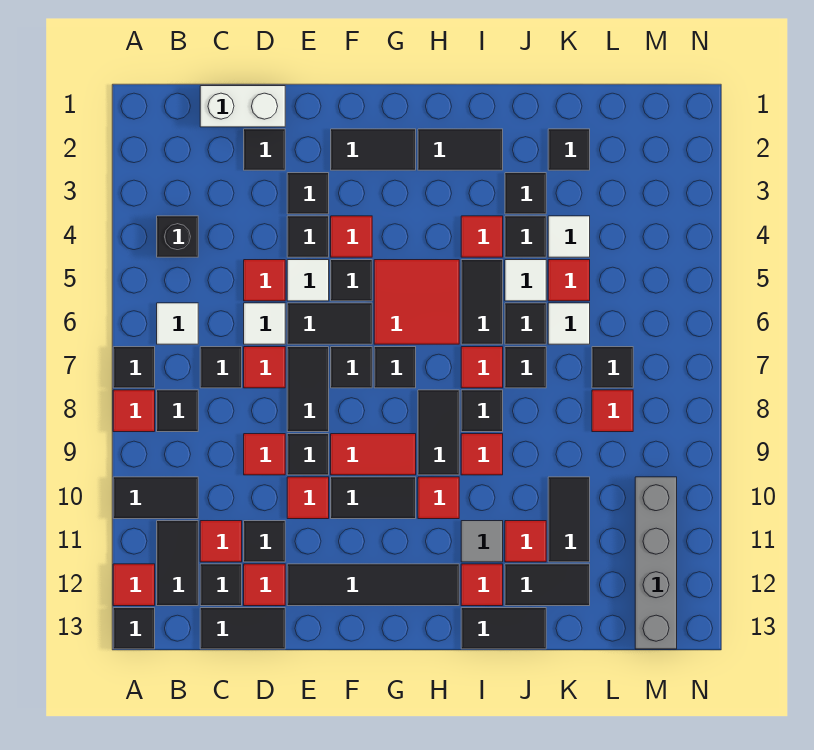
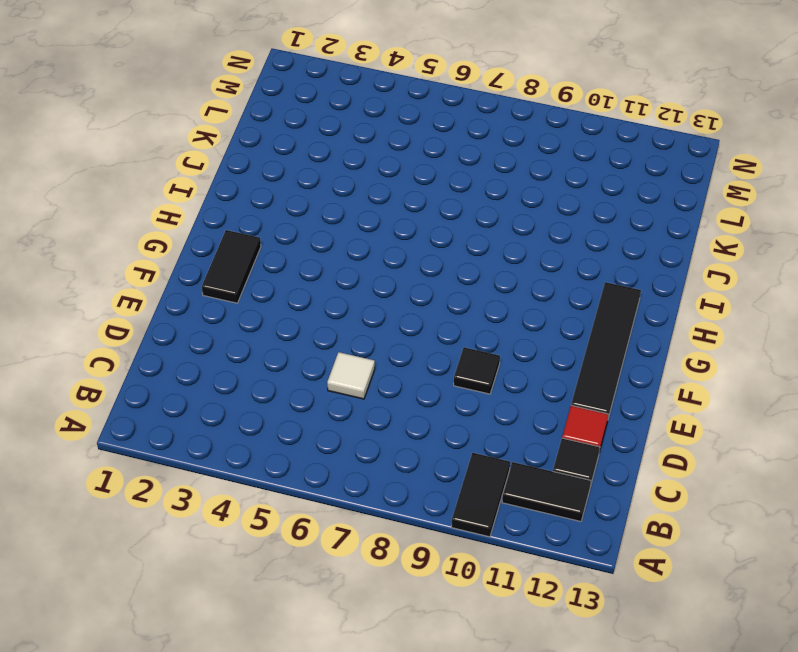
none -> black tile A7 level 1
none -> red tile A8 level 1
none -> red tile A12 level 1
none -> black tile A13 level 1

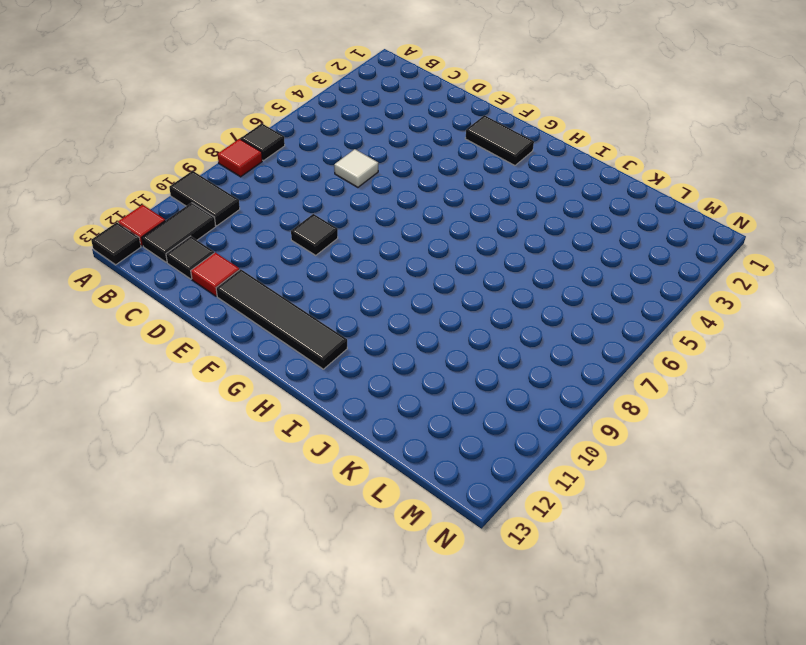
none -> black brick B4 level 1
none -> white tile B6 level 1
none -> black tile B8 level 1
none -> white brick C1:D1 level 1

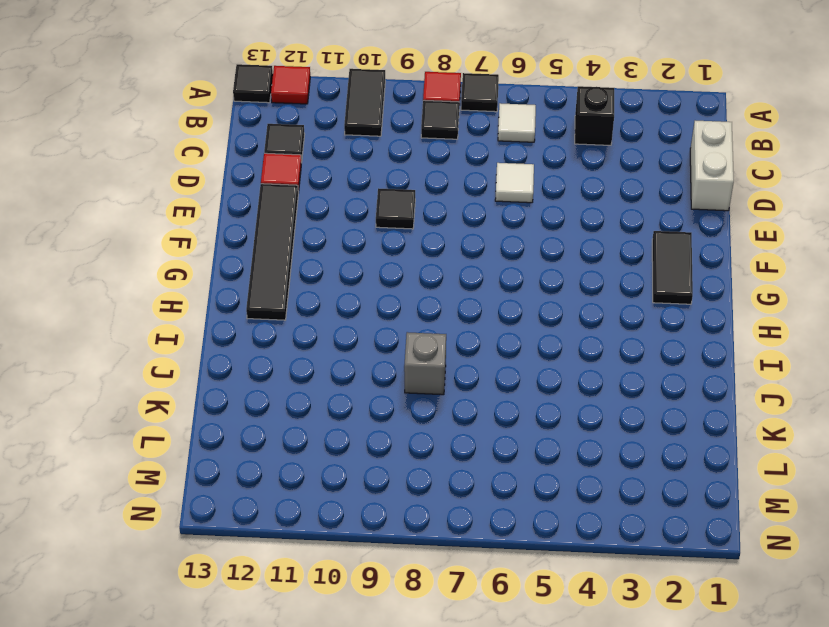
grey brick J8 level 1 -> none
none -> black tile B11:B12 level 1
none -> black tile C7 level 1
none -> red tile C11 level 1
none -> black tile C13:D13 level 1

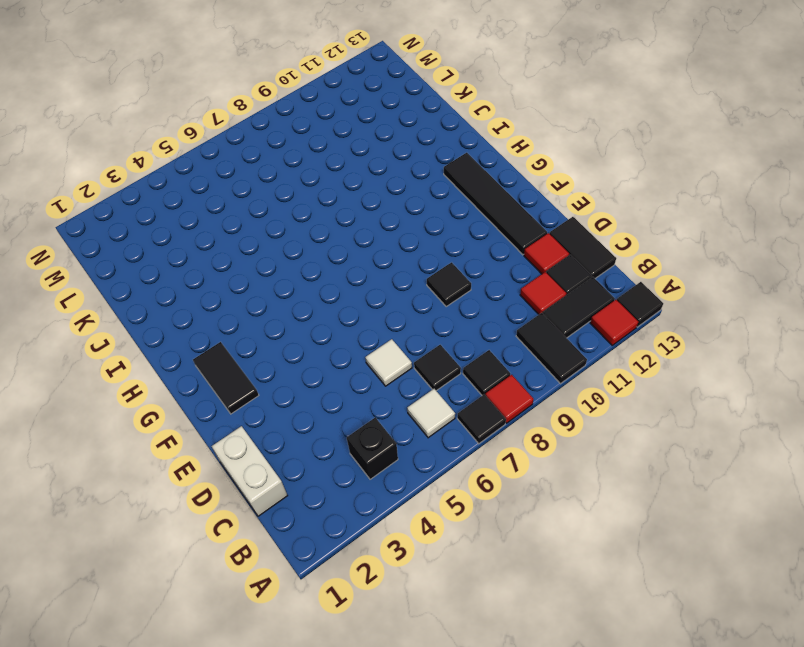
none -> black tile D2 level 1
none -> red tile D5 level 1
none -> red tile D7 level 1
none -> red tile D9 level 1

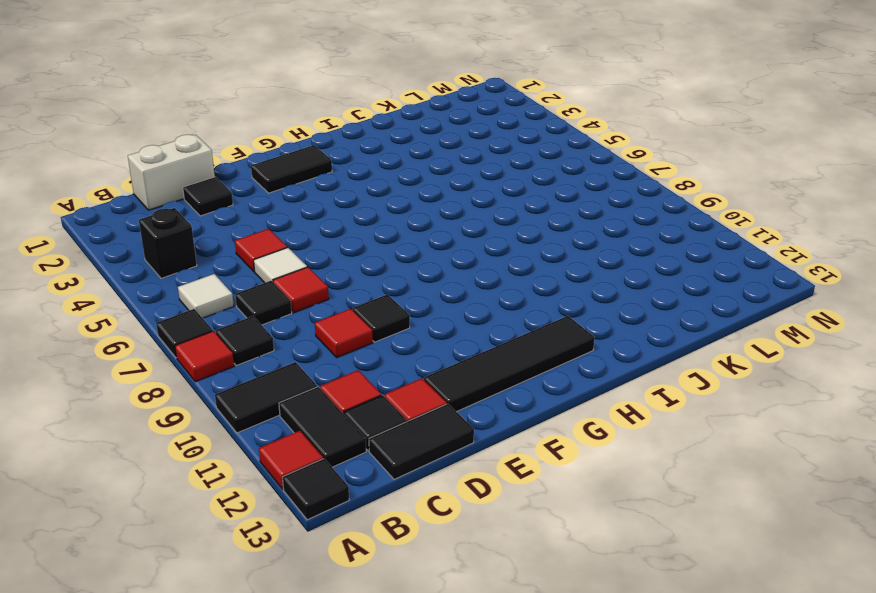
none -> black tile D11 level 1
none -> black tile E3 level 1
none -> black tile E4 level 1
none -> white tile E5 level 1

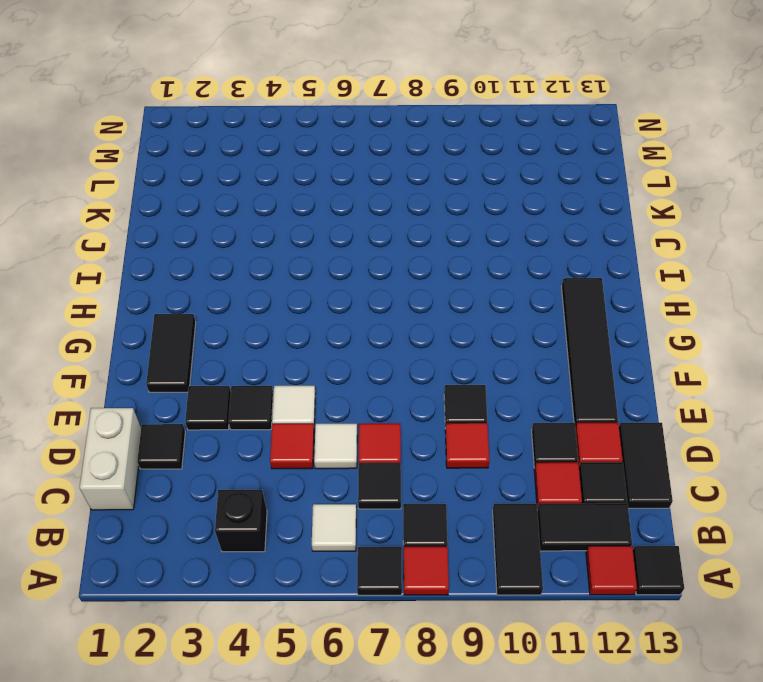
none -> black tile E6:F6 level 1
none -> black tile E7:E8 level 1
none -> red tile E10 level 1
none -> red tile F4 level 1

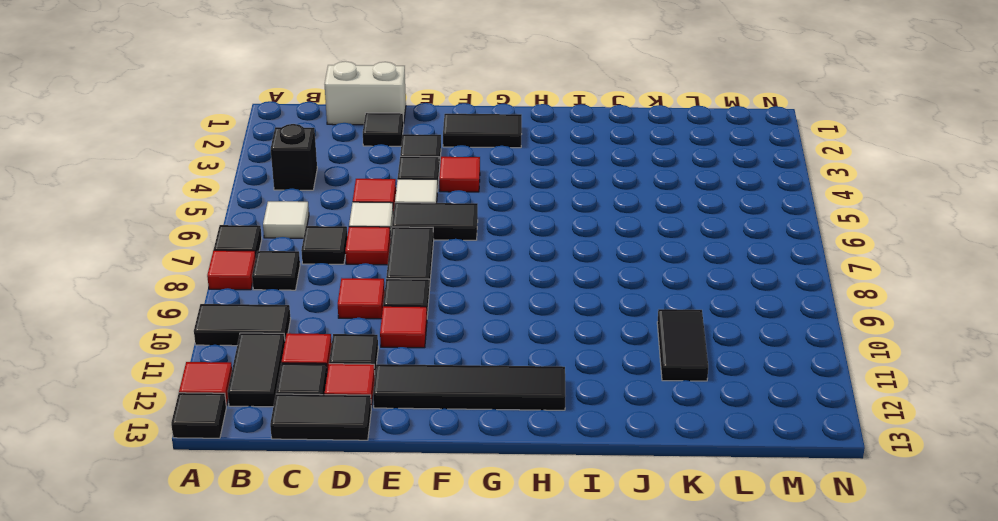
none -> black tile F5 level 1
none -> black tile F7 level 1
none -> red tile F9:G9 level 1
none -> black tile F10:G10 level 1

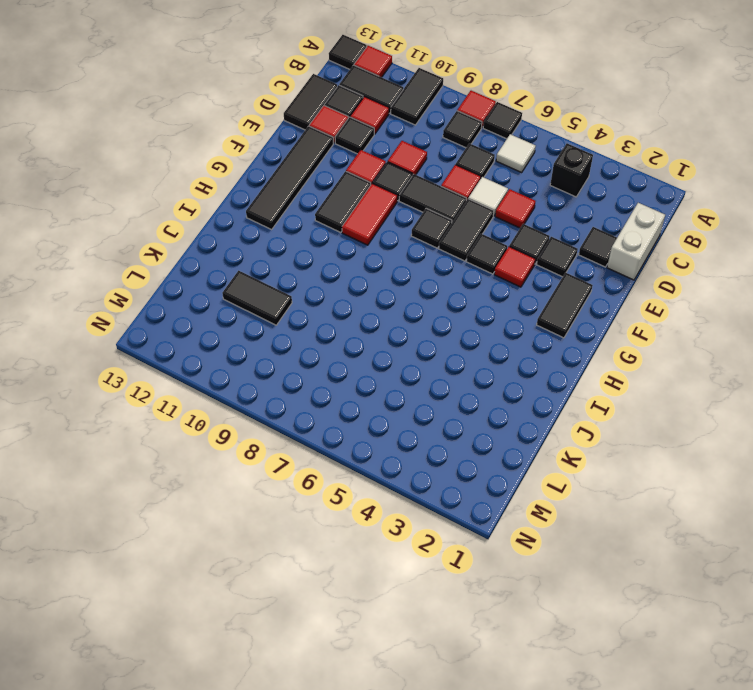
none -> white tile E5 level 1
none -> red tile G5:H6 level 1
none -> black tile G7 level 1
none -> black tile H2:I2 level 1

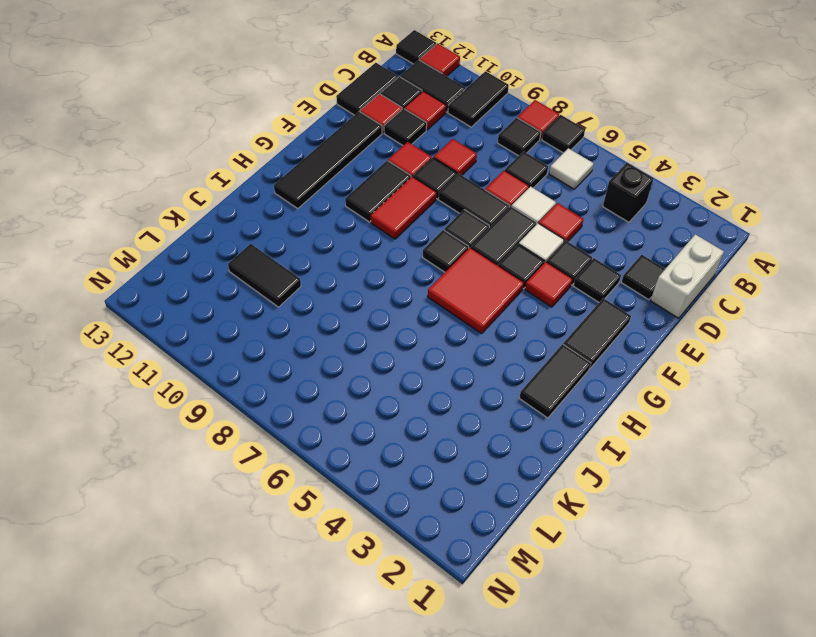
none -> black tile H8:H9 level 1
none -> red tile H10 level 1
none -> red tile I4 level 1
none -> black tile I5:I6 level 1

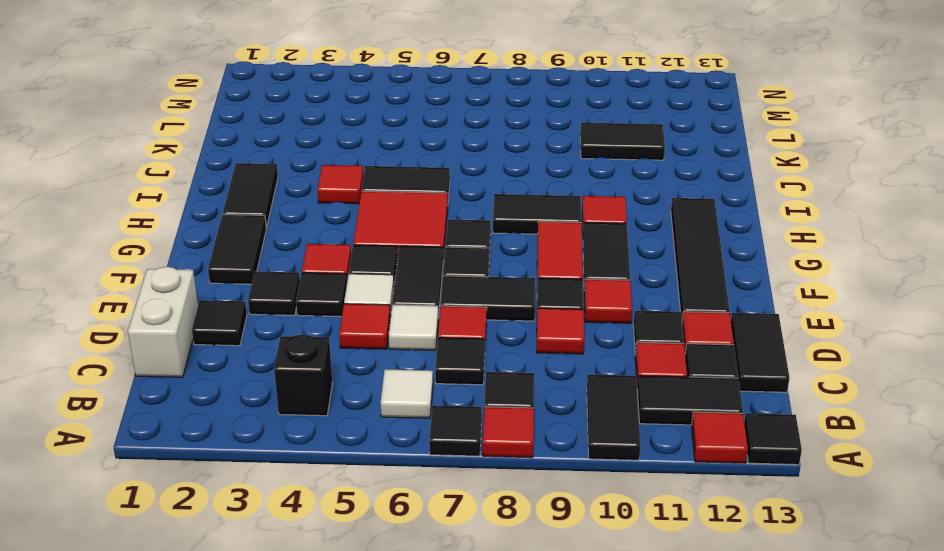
none -> red tile I7 level 1
none -> black tile I8 level 1
none -> red tile I9 level 1
none -> grey tile I11 level 1

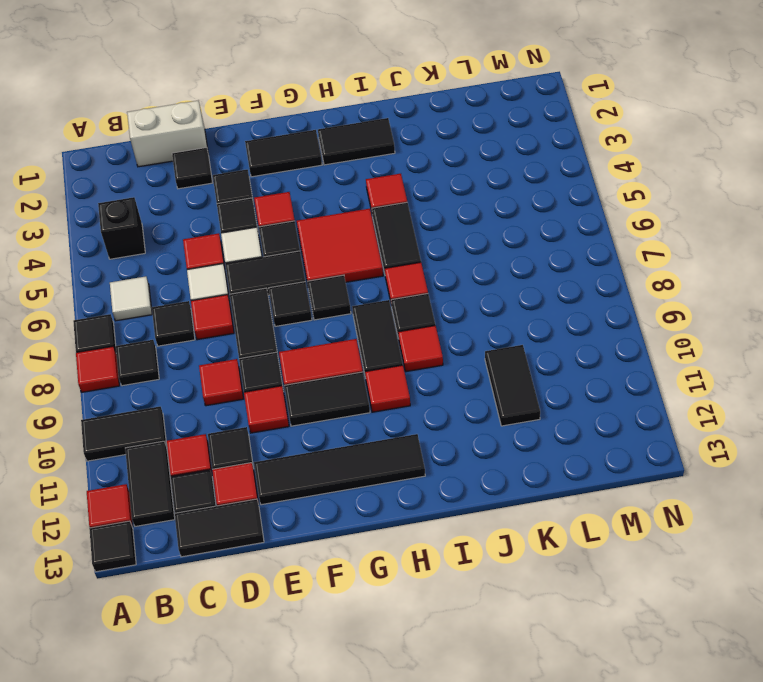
none -> grey tile I11 level 1
none -> red tile I12 level 1
none -> black tile I13:J13 level 1
none -> black tile J3 level 1

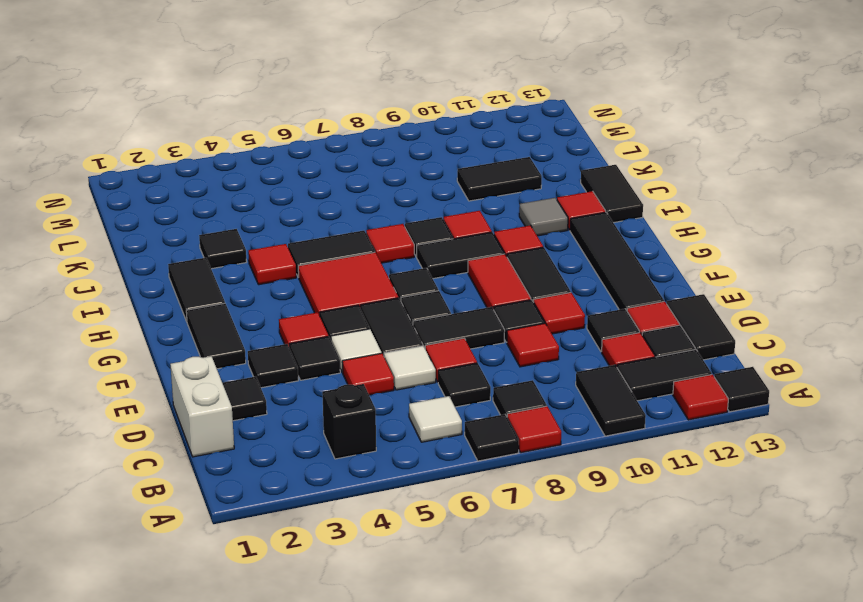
none -> black tile J4 level 1
none -> white tile J5 level 1
none -> black tile J6 level 1
none -> black tile J7 level 1

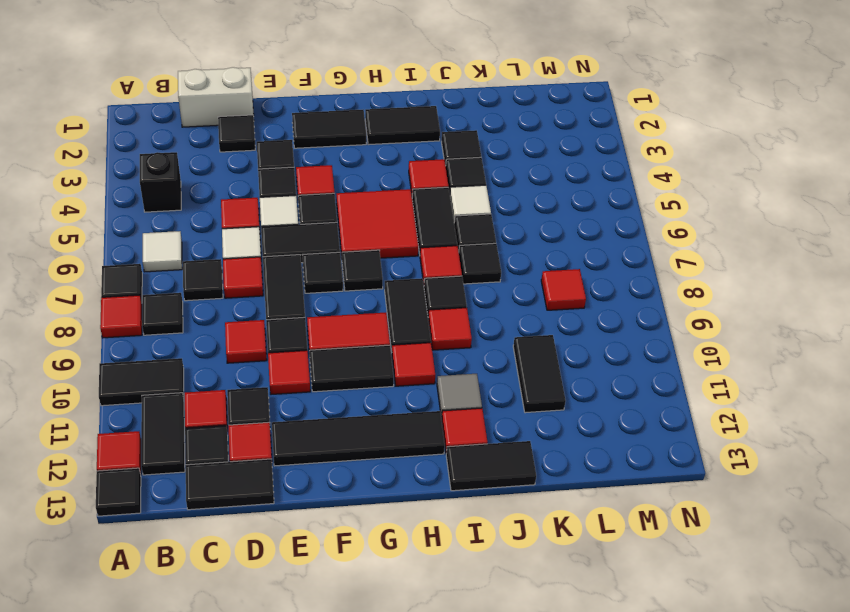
none -> red tile J11 level 1
none -> black tile J12:K12 level 1
none -> black tile K2 level 1
none -> white tile K4 level 1

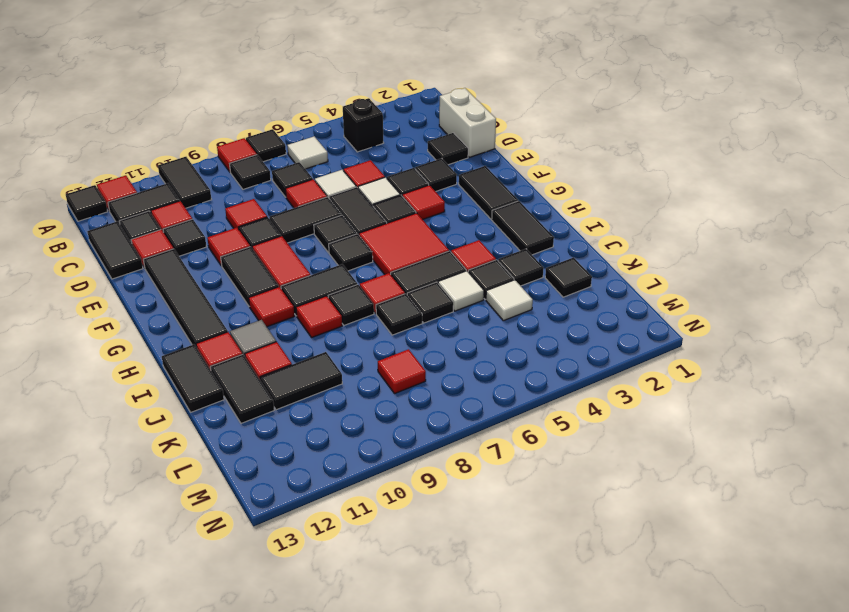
none -> red tile K5 level 1
none -> white tile K6 level 1
none -> black tile L7 level 1
none -> grey brick M10:M13 level 1

